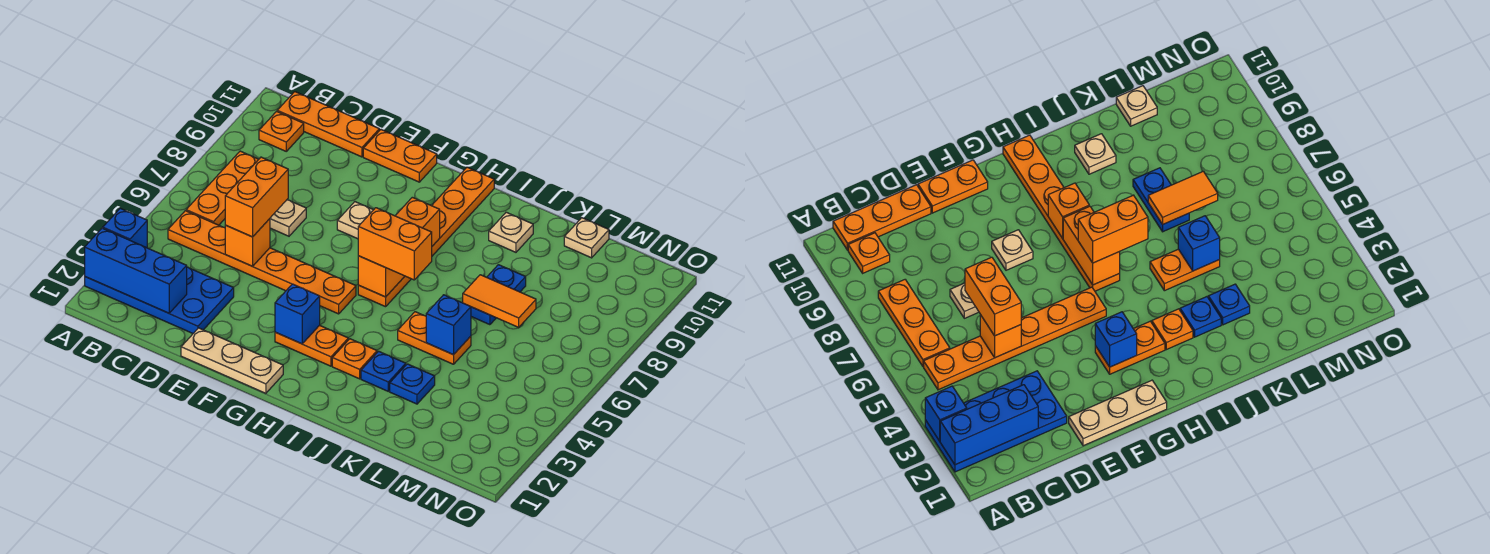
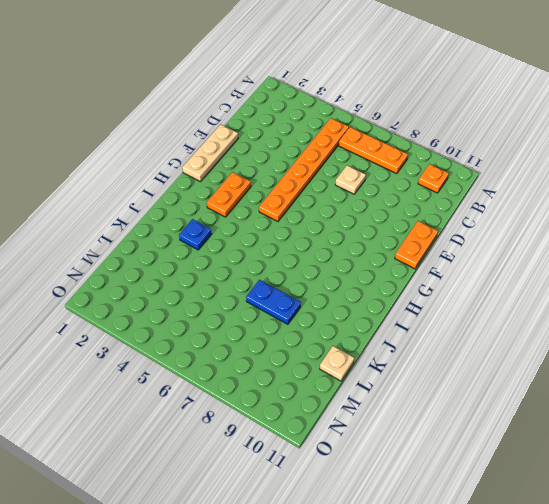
none -> blue plate A2:D3 level 1
none -> orange plate B11:D11 level 1
none -> tan plate F8 level 1

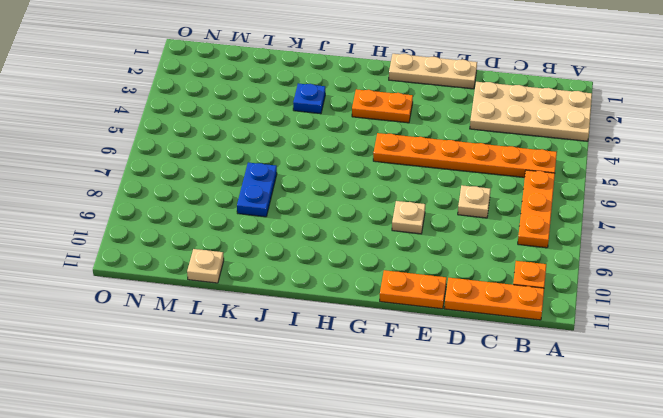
tan plate A2:D3 level 1 -> blue plate A2:D3 level 1
none -> orange plate H6:H11 level 1
none -> orange plate I3 level 1
none -> orange plate J5:K5 level 1

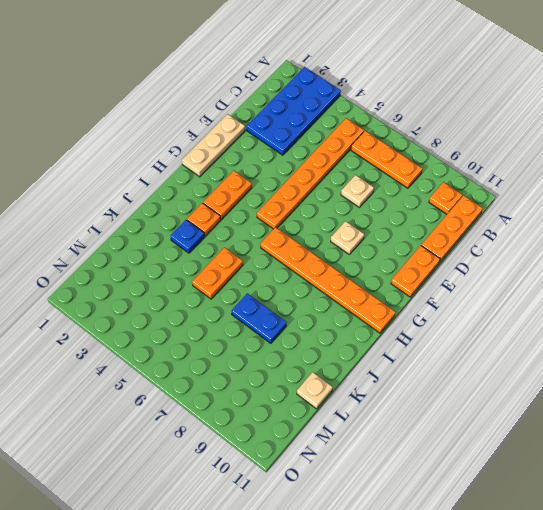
none -> tan plate J10 level 1
none -> blue plate K3 level 1
none -> blue brick A2:C2 level 2

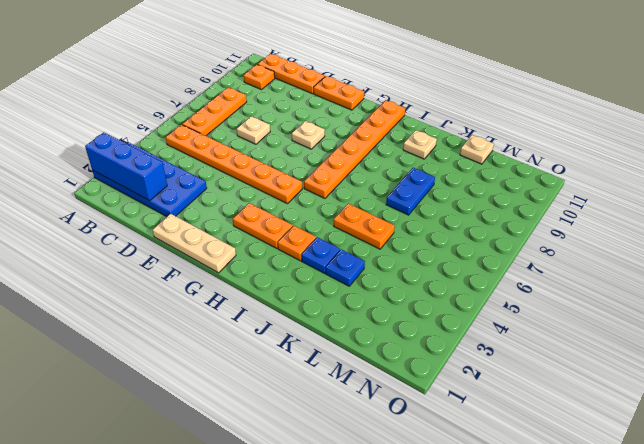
none -> blue brick A3 level 2
none -> orange brick D5 level 2
none -> blue brick G3 level 2

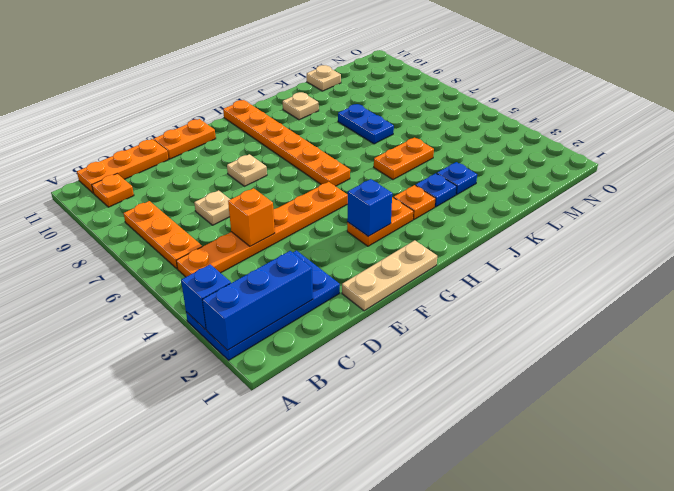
none -> orange brick H6:H7 level 2
none -> orange brick H8 level 2
none -> blue brick K5 level 2

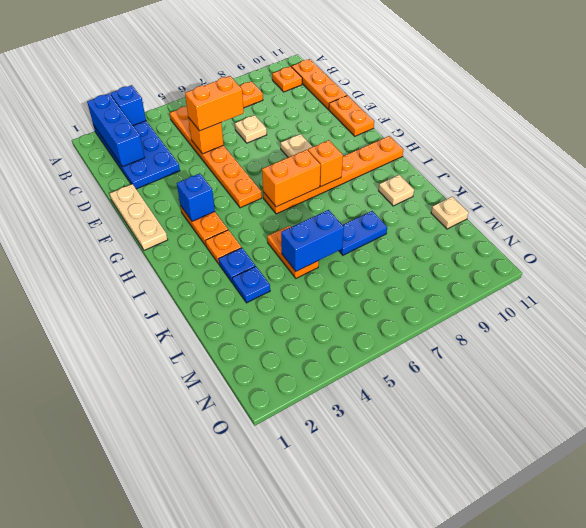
blue brick K5:K6 level 2 -> blue brick K5 level 2
none -> orange tile K7:L7 level 2
none -> orange brick H6:I6 level 3

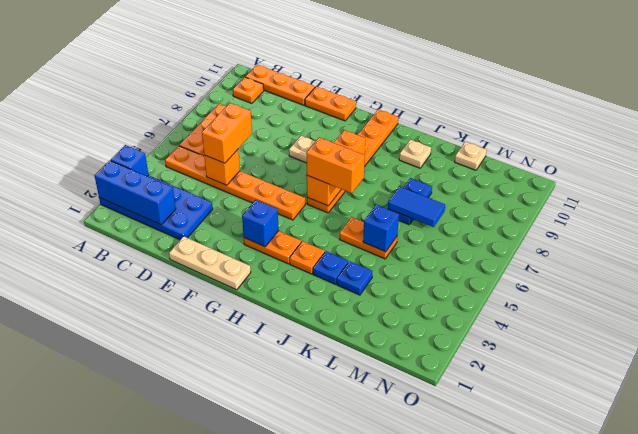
blue tile K7:L7 level 2 -> orange tile K7:L7 level 2
none -> tan plate D7 level 1

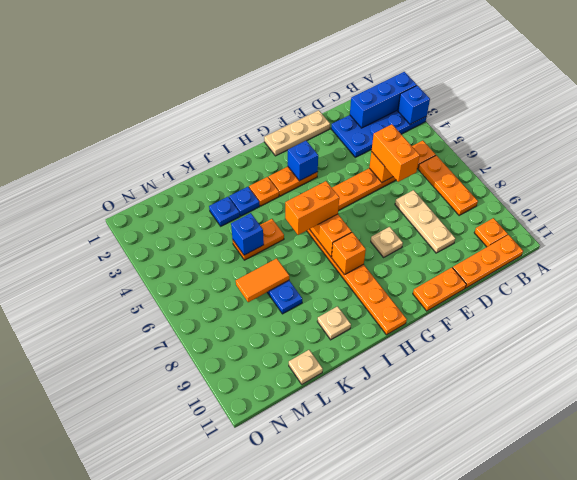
tan plate D7:D9 level 1 -> tan plate D7 level 1

